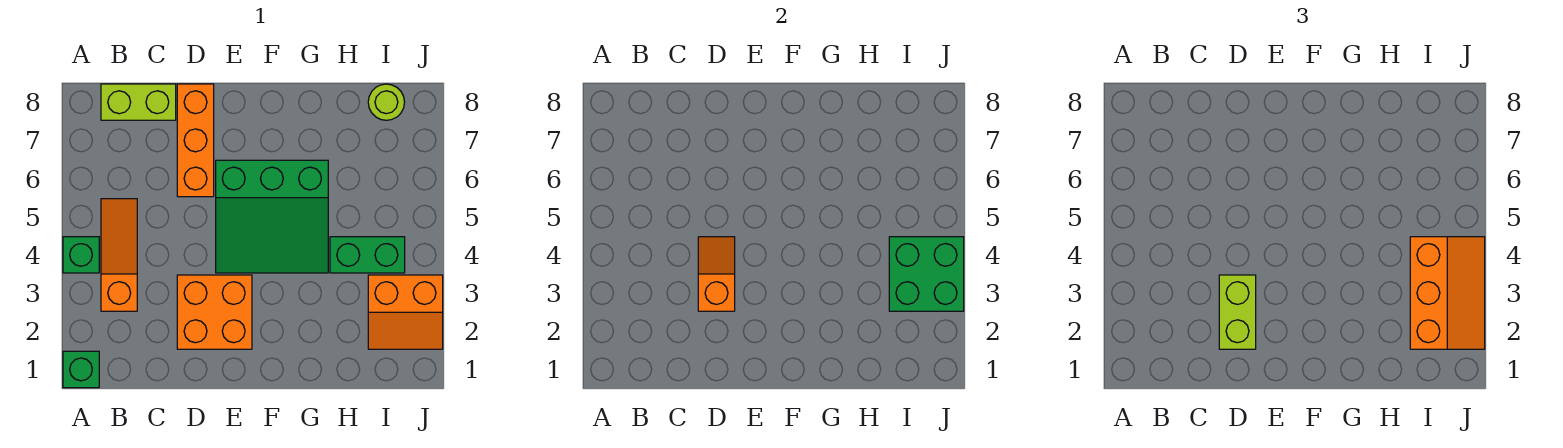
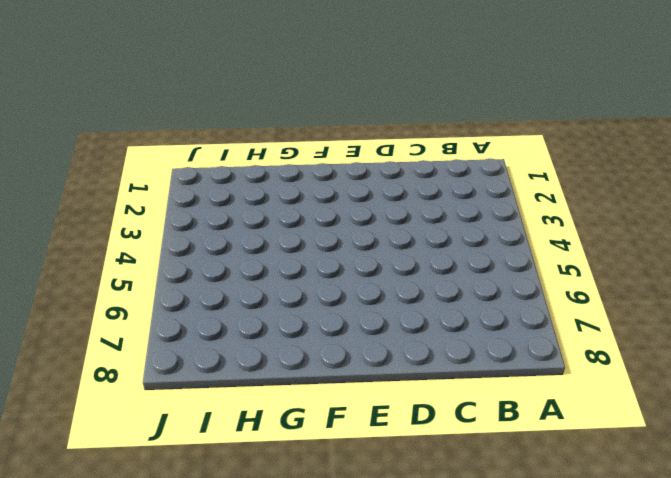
none -> green brick A1 level 1
none -> green brick A4 level 1
none -> orange slope B3:B5 level 1 top 3

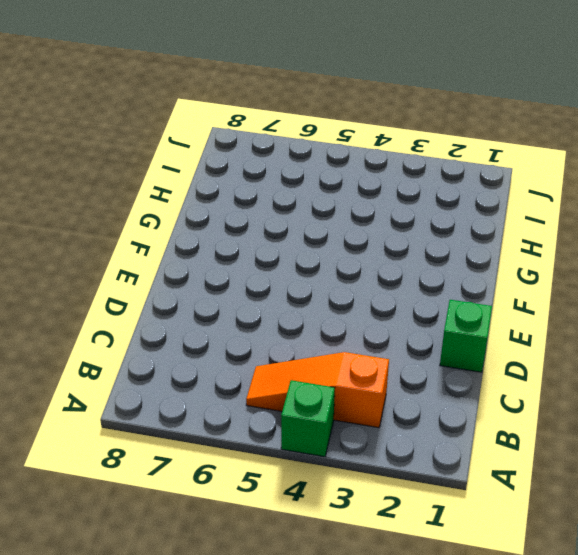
green brick D1 level 1 -> green brick A1 level 1
none -> lime brick B8:C8 level 1
none -> orange brick D2:E3 level 1
none -> orange brick D6:D8 level 1

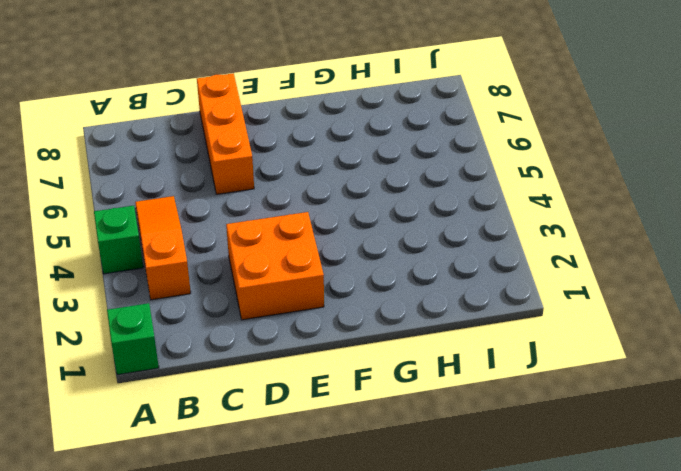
none -> lime brick B8:C8 level 1
none -> green slope E4:G6 level 1 top 6
none -> green brick H4:I4 level 1

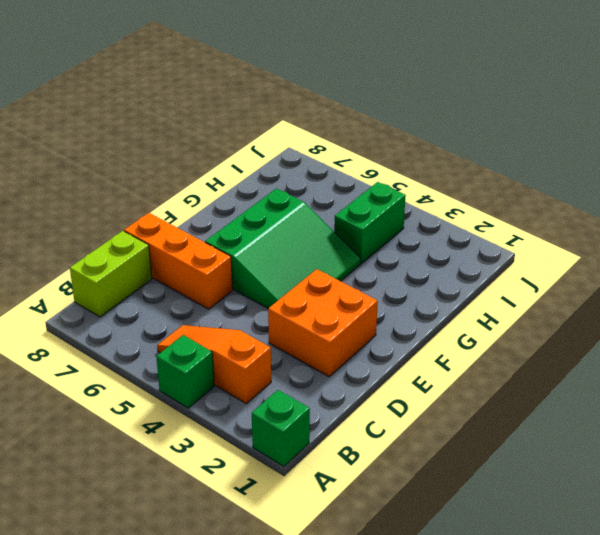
none -> orange slope I2:J3 level 1 top 3
none -> lime round brick I8 level 1
none -> orange slope D3:D4 level 2 top 3

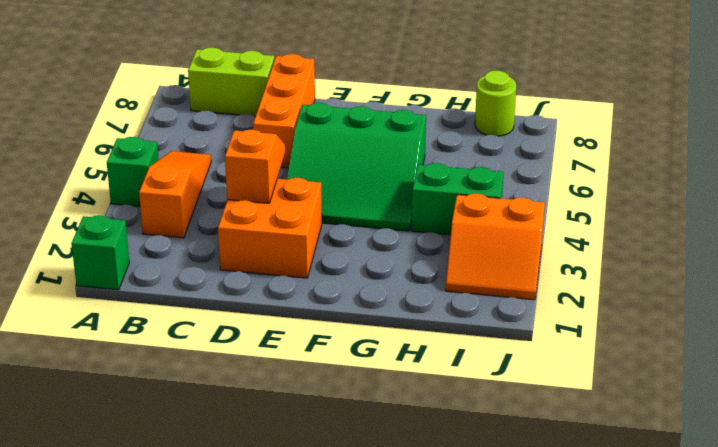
none -> green brick I3:J4 level 2
none -> lime brick D2:D3 level 3
none -> orange slope I2:J4 level 3 top I

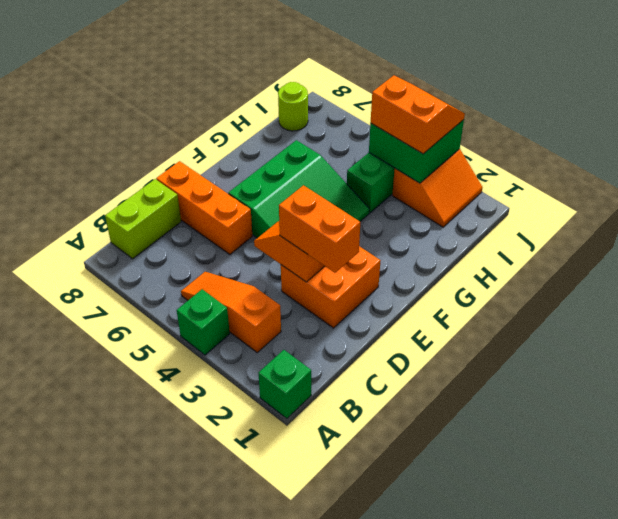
orange brick D2:D3 level 3 -> lime brick D2:D3 level 3
orange slope I3:J4 level 3 top I -> orange slope I2:J4 level 3 top I

